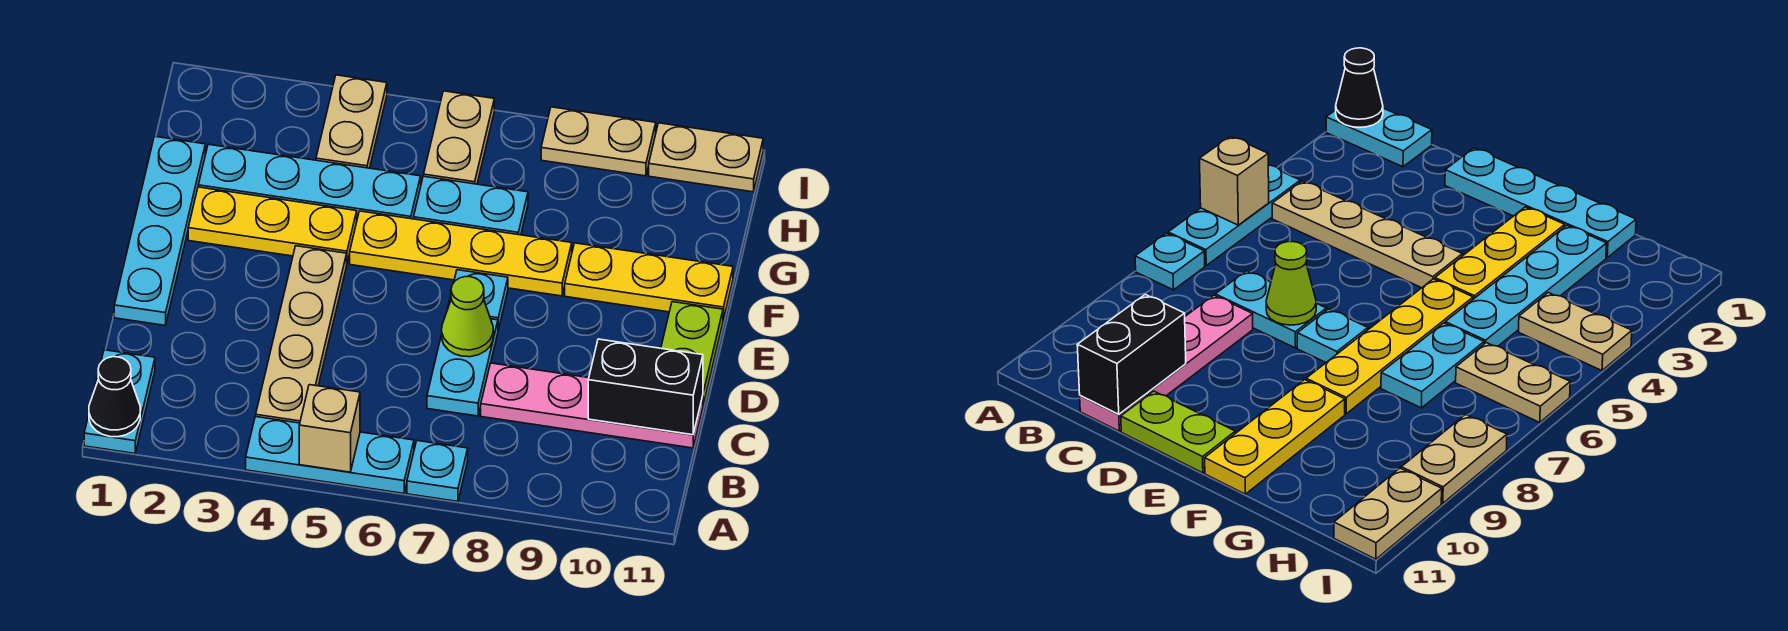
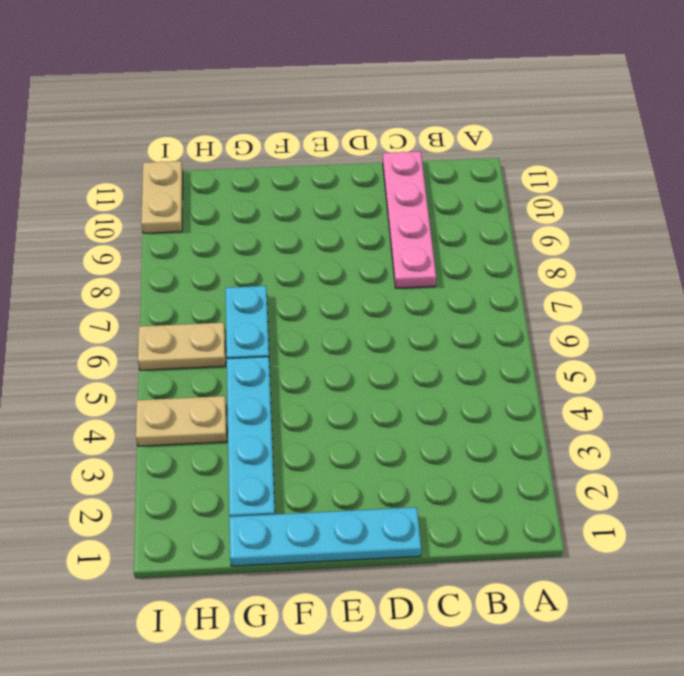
none -> cyan plate A1:B1 level 1
none -> cyan plate A4:A6 level 1
none -> cyan plate A7 level 1

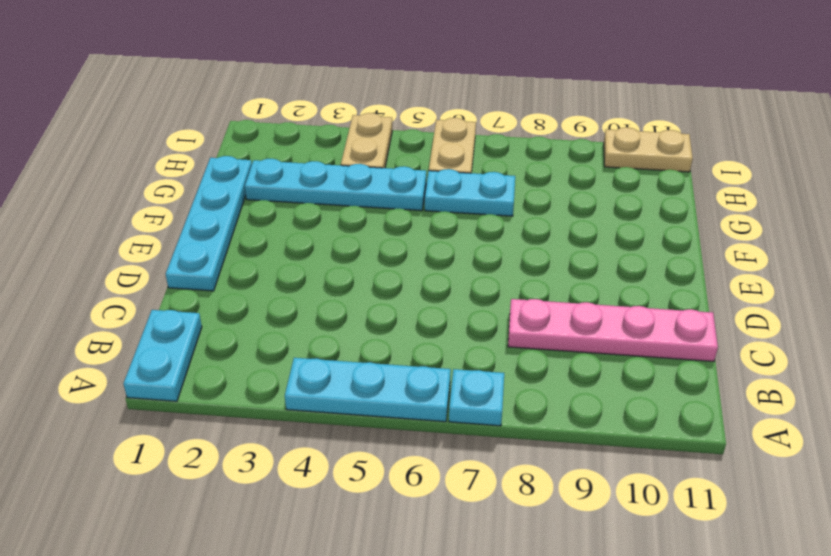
none -> tan plate B4:E4 level 1
none -> cyan plate C7:D7 level 1
none -> lime plate D11:E11 level 1

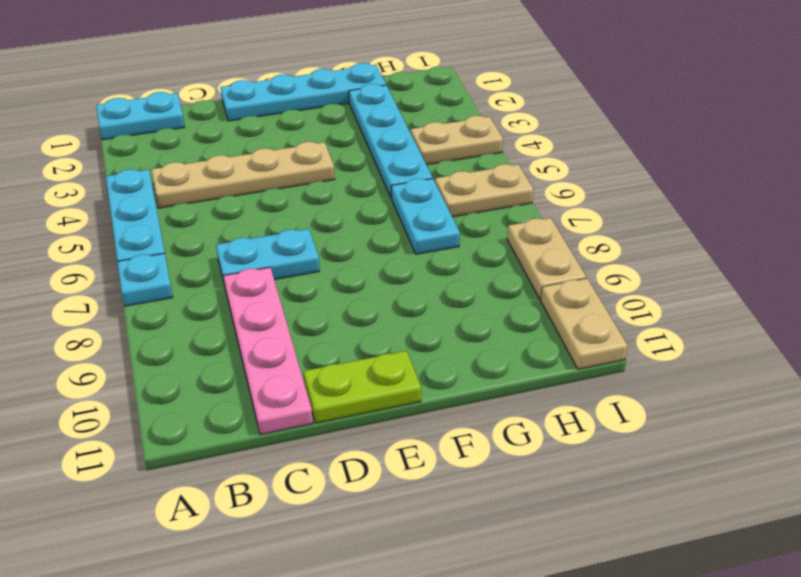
none -> cyan plate E7 level 1
none -> yellow plate F2:F4 level 1
none -> yellow plate F5:F8 level 1

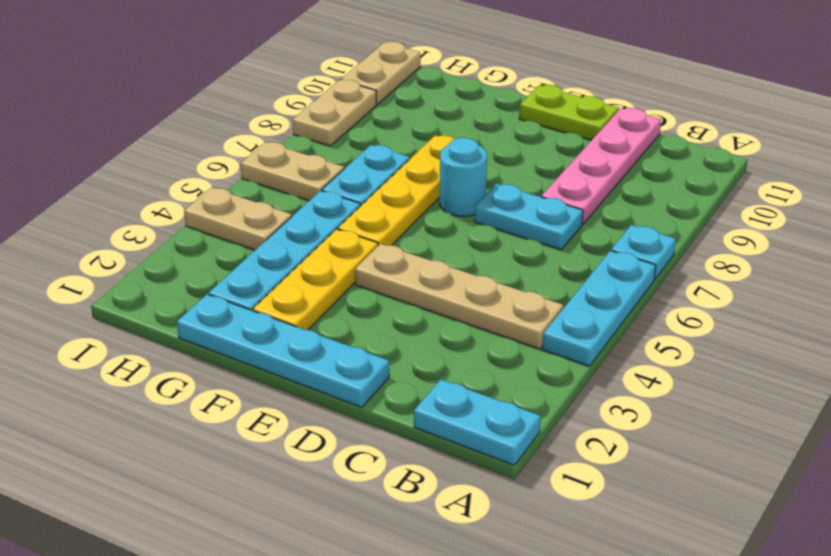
cyan round brick E7 level 1 -> cyan plate E7 level 1
none -> yellow plate F9:F11 level 1
none -> black cone A1 level 2
none -> tan brick A5 level 2

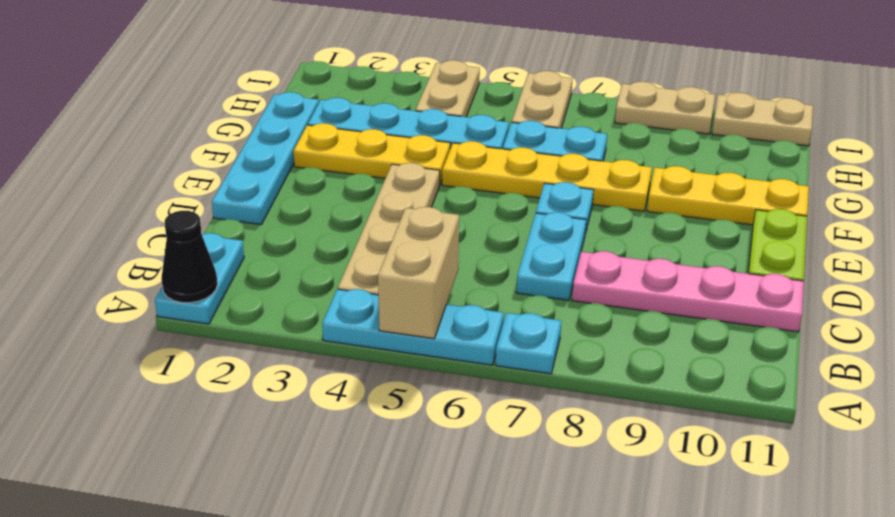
tan brick A5:B5 level 2 -> tan brick A5 level 2
none -> black brick C10:C11 level 2
none -> lime cone D7 level 2

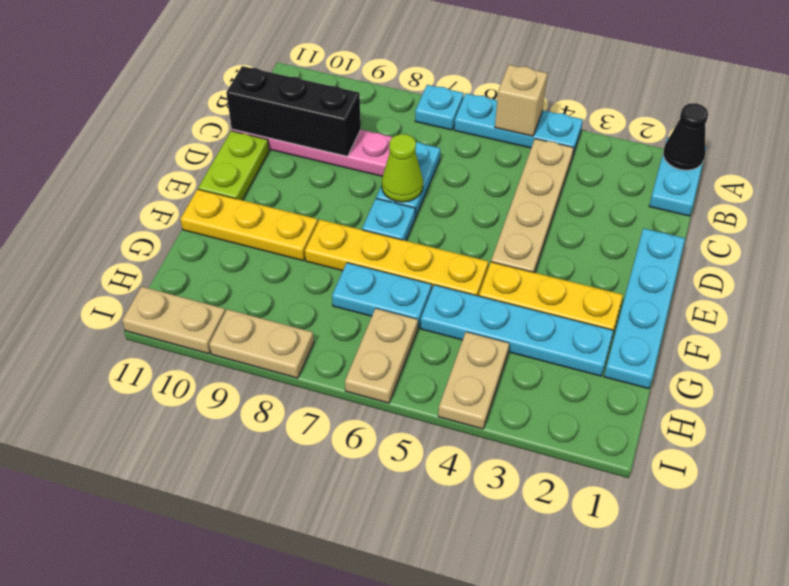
black brick C9:C11 level 2 -> black brick C10:C11 level 2

